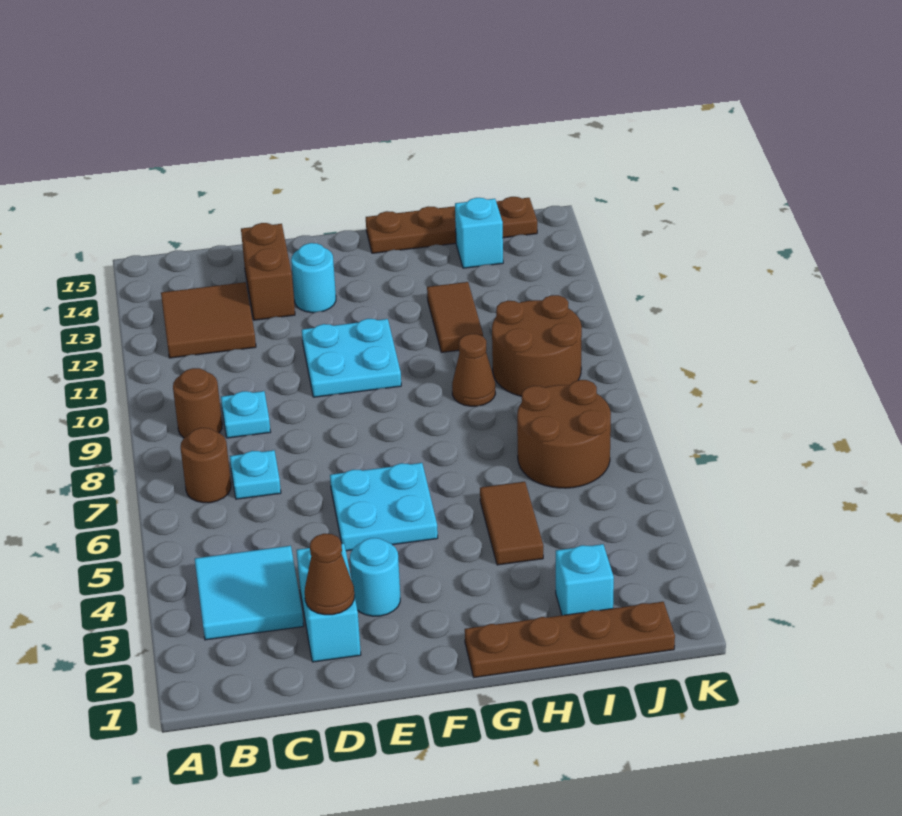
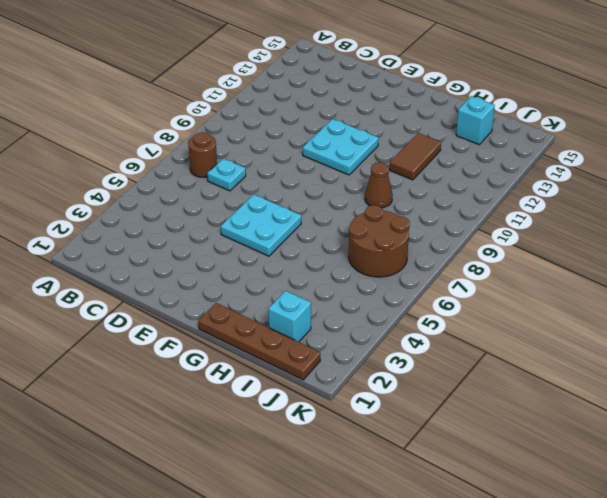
none -> cyan tile B3:C4 level 1
none -> brown round brick B9 level 1
none -> brown tile B12:C13 level 1

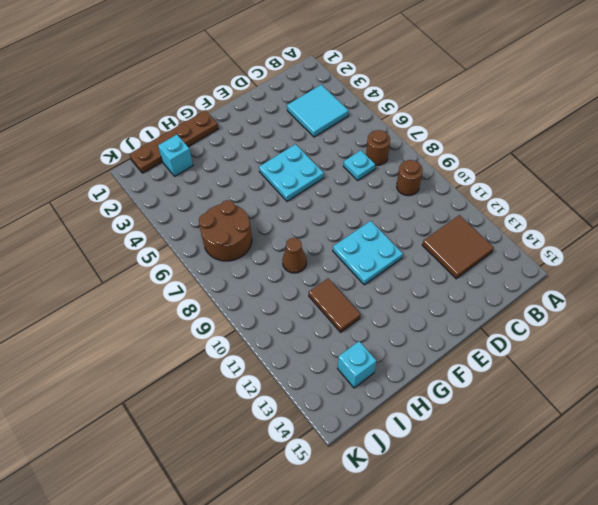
none -> cyan plate C9 level 1
none -> cyan brick D2:D3 level 1
none -> brown brick D13:D14 level 1

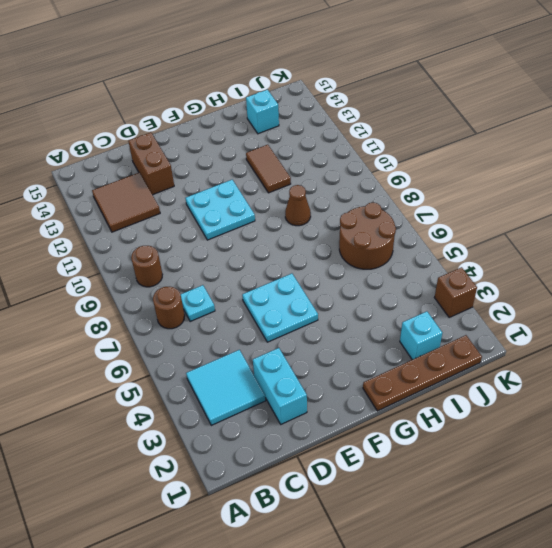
brown brick K3 level 1 -> none
none -> cyan plate C9 level 1
none -> cyan round brick E3 level 1
none -> cyan round brick E13 level 1

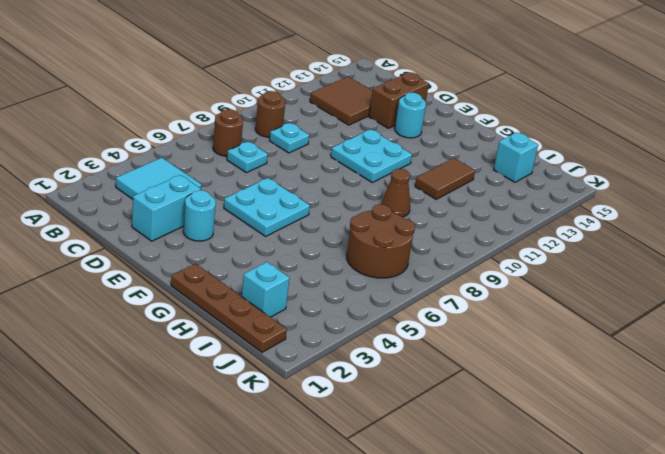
none -> brown plate G15:J15 level 1
none -> brown tile H4:H5 level 1
none -> brown round brick I9:J10 level 1

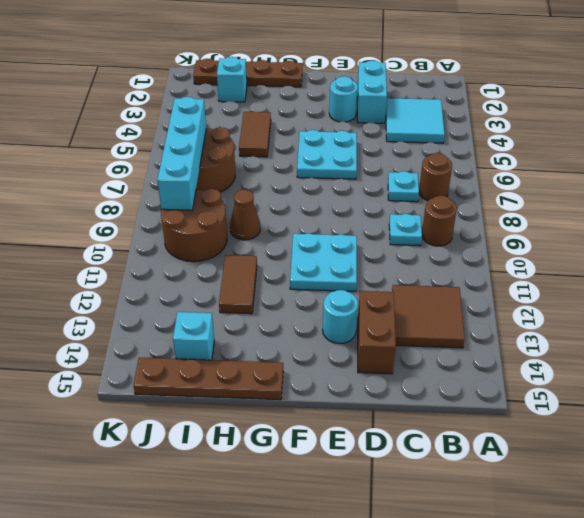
cyan brick J6:J9 level 2 -> none
none -> brown cone D2 level 2

